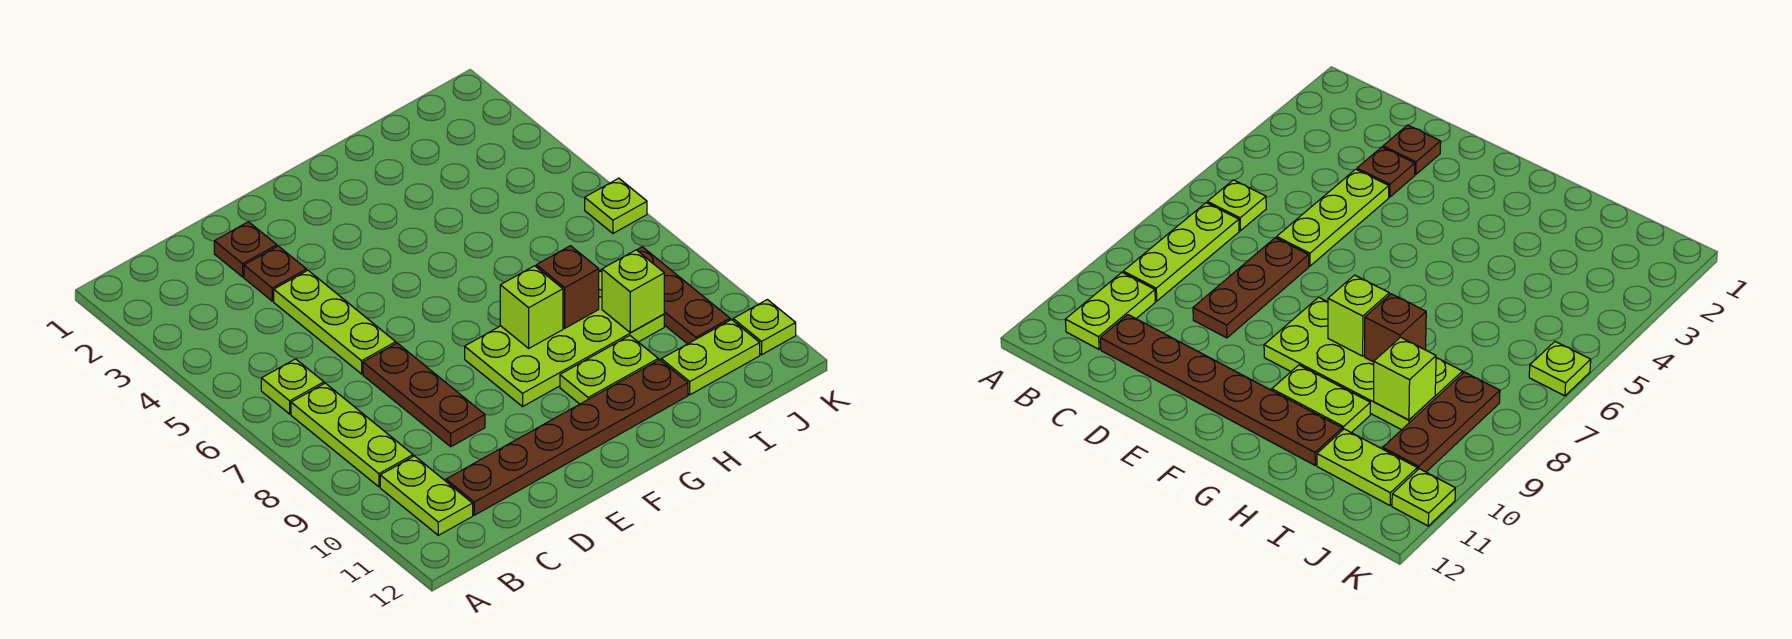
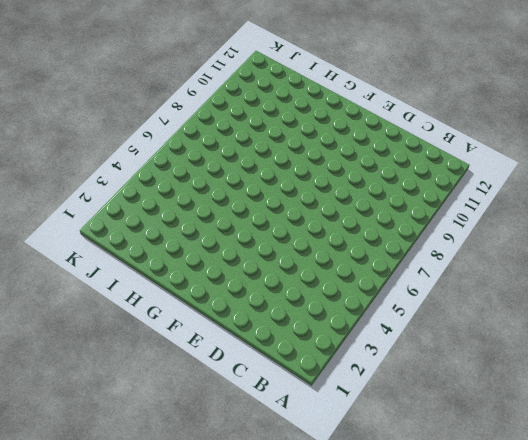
none -> lime plate B6 level 1
none -> lime plate B7:B9 level 1
none -> lime plate B10:B11 level 1

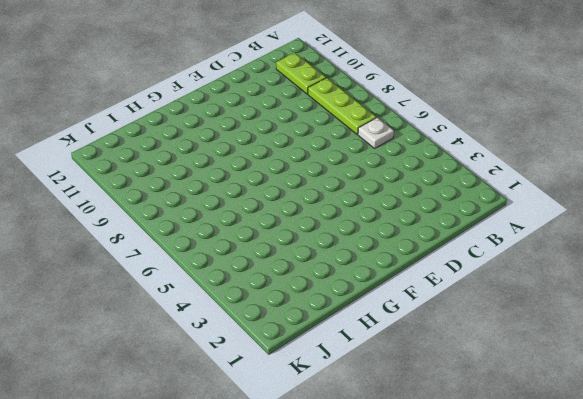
white plate B6 level 1 -> lime plate B6 level 1
none -> brown plate C11:H11 level 1
none -> brown plate D2 level 1
none -> brown plate D3 level 1

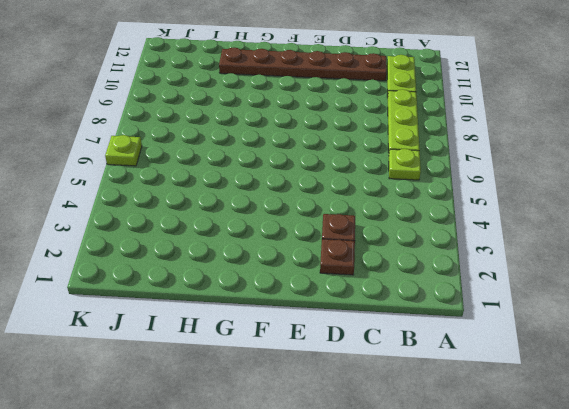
none -> lime plate D4:D6 level 1
none -> brown plate D7:D9 level 1
none -> lime plate F8:I9 level 1

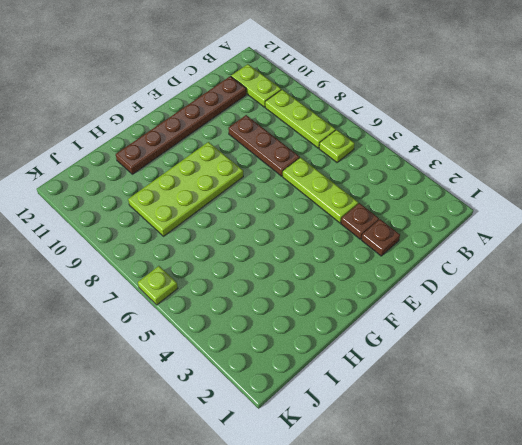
none -> lime plate G10:H10 level 1
none -> lime plate I11:J11 level 1
none -> brown plate J8:J10 level 1

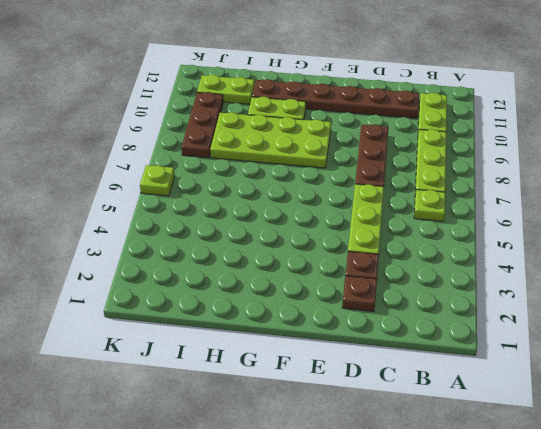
none -> lime plate K11 level 1
none -> lime brick G8 level 2
none -> brown brick H8 level 2

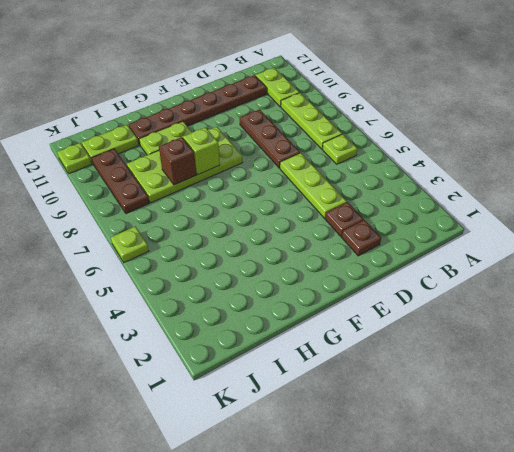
none -> lime brick I9 level 2

